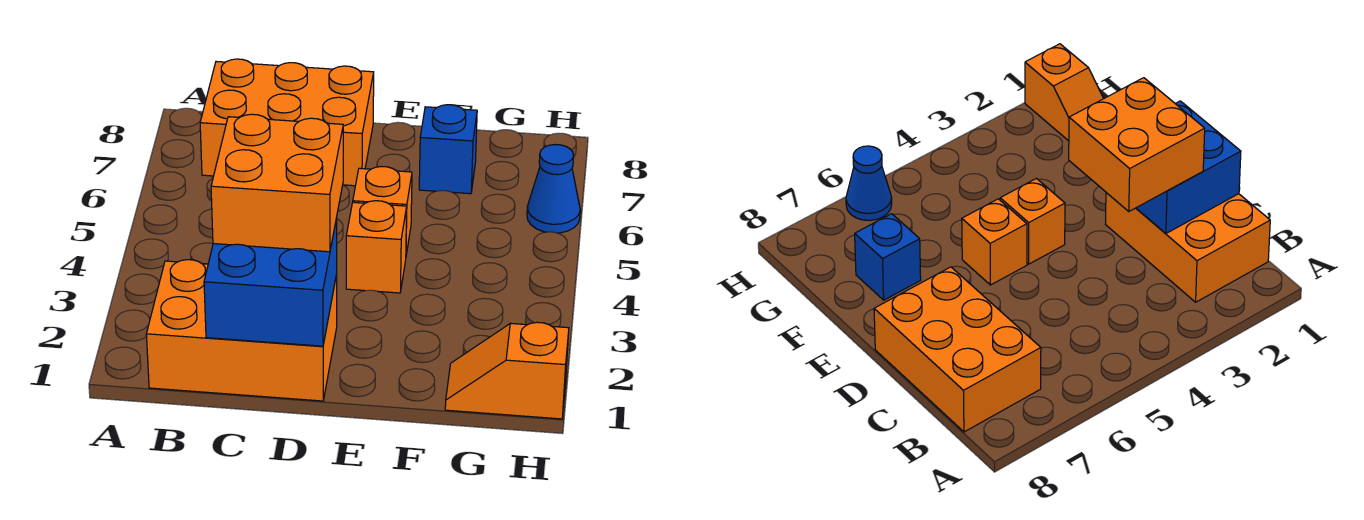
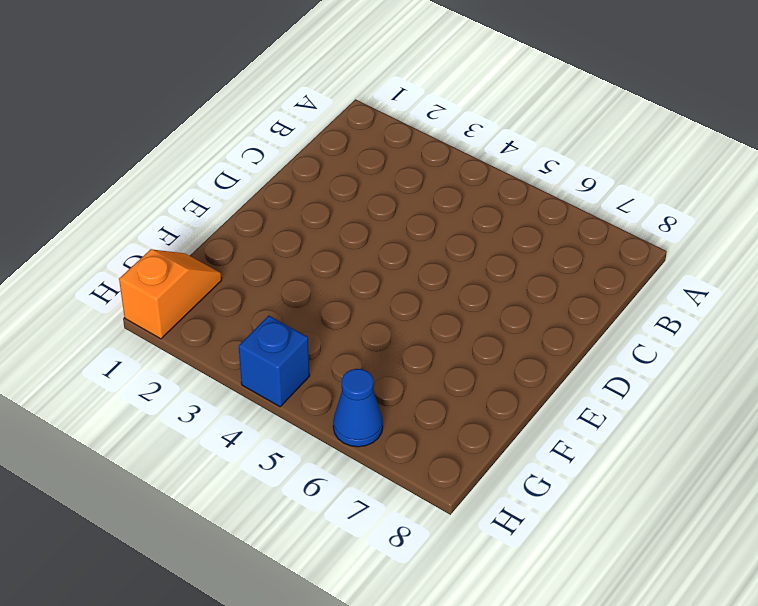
blue brick H4 level 1 -> blue brick F7 level 1
none -> orange brick B1:D2 level 1
none -> orange brick B7:D8 level 1

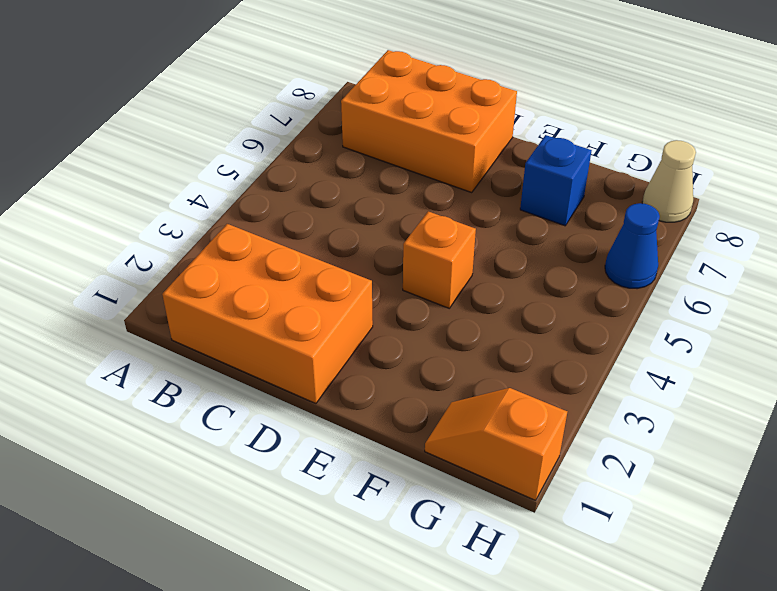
tan cone H8 level 1 -> none
none -> orange brick E5 level 1
none -> blue brick C1:D2 level 2

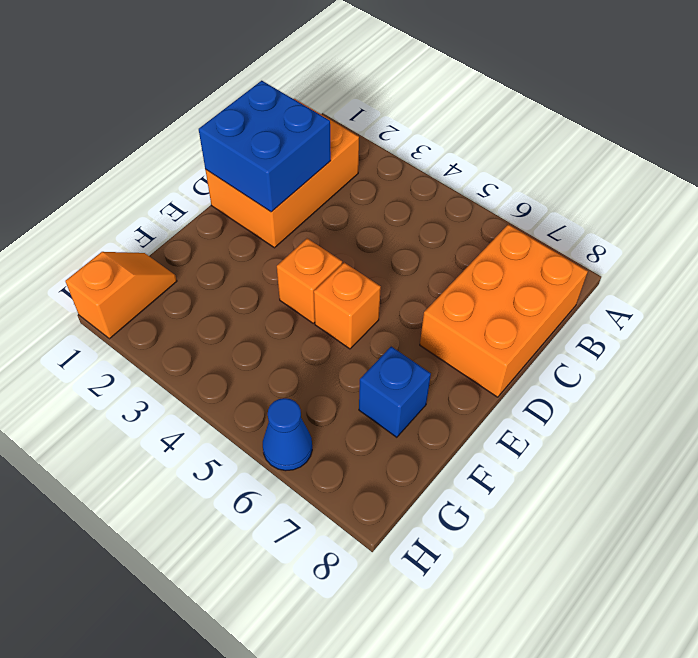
none -> orange brick C2:D3 level 3

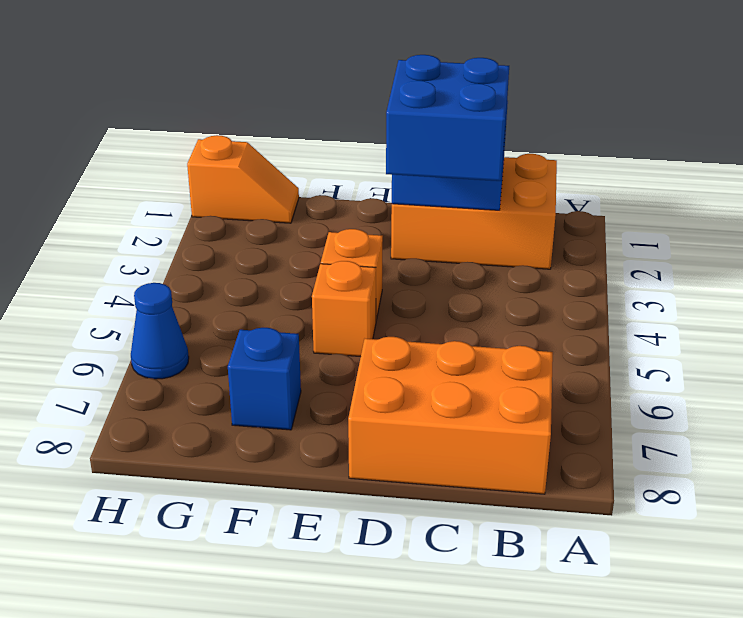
blue brick C2:D3 level 3 -> orange brick C2:D3 level 3

